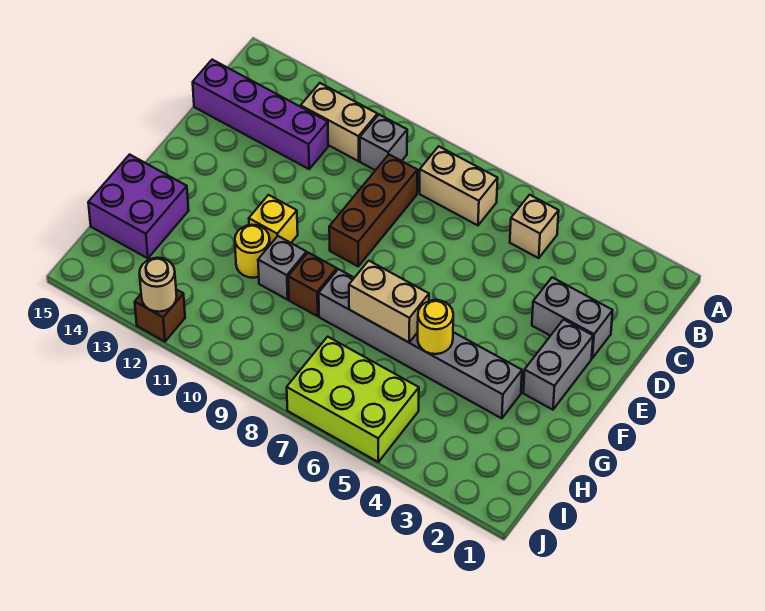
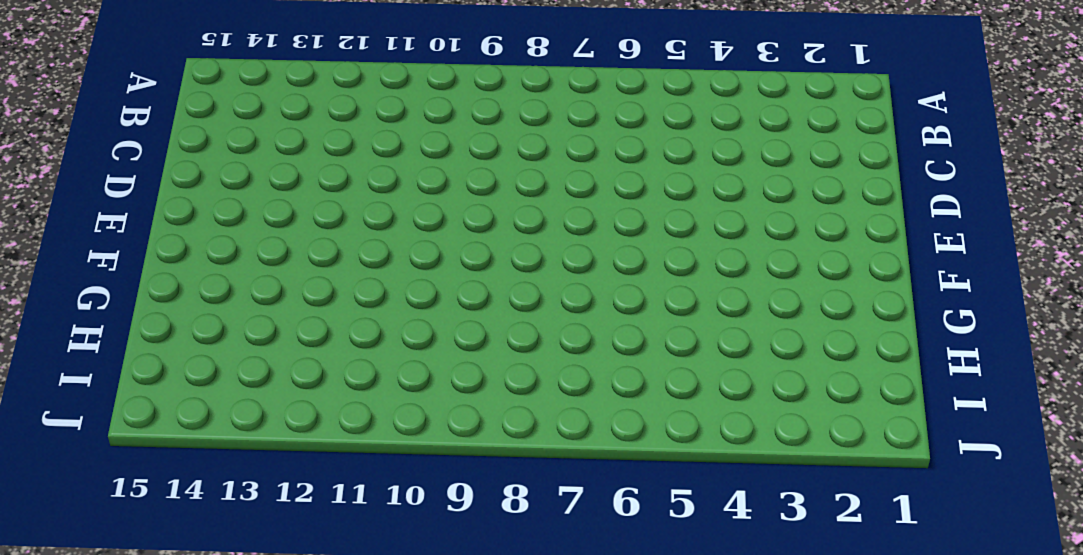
none -> tan brick B5 level 1
none -> tan brick B7:B8 level 1
none -> grey brick B10 level 1

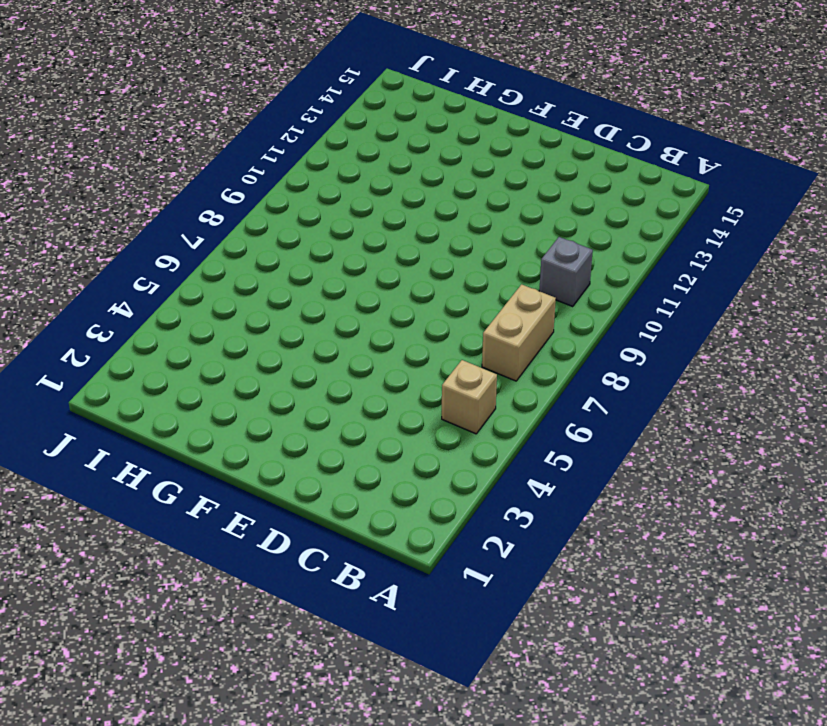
none -> tan brick B11:B12 level 1
none -> brown brick C9:E9 level 1
none -> purple brick C12:C15 level 1

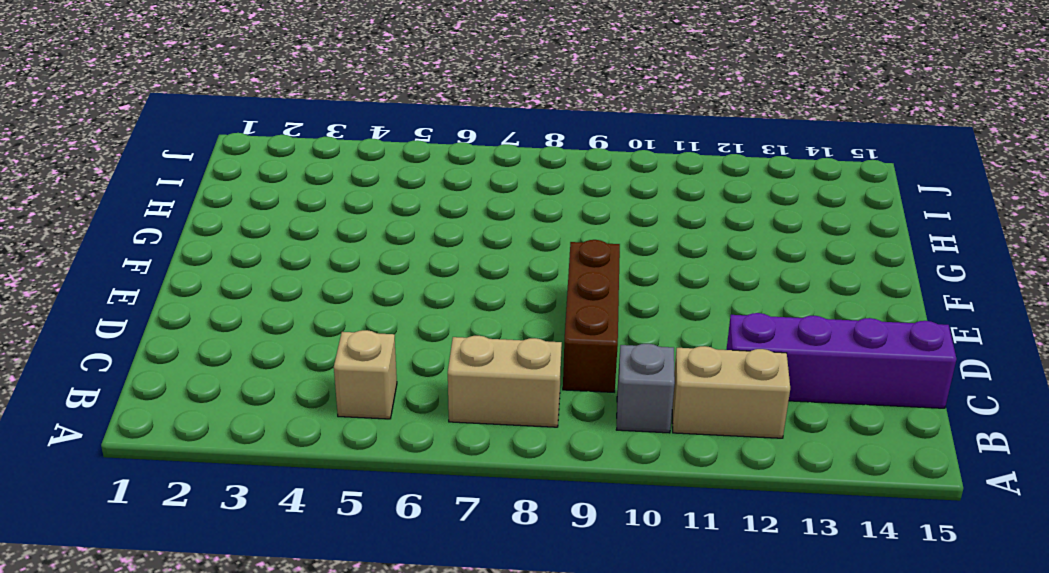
none -> grey brick D2:D3 level 1
none -> grey brick E2:F2 level 1
none -> yellow brick F11 level 1

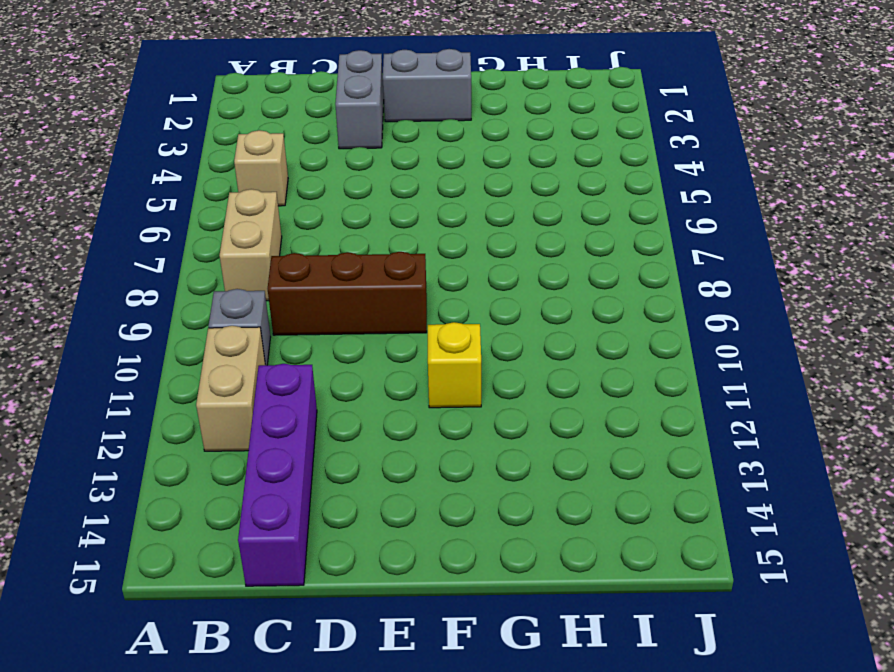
none -> grey brick G3:G8 level 1
none -> brown brick G9 level 1
none -> grey brick G10 level 1

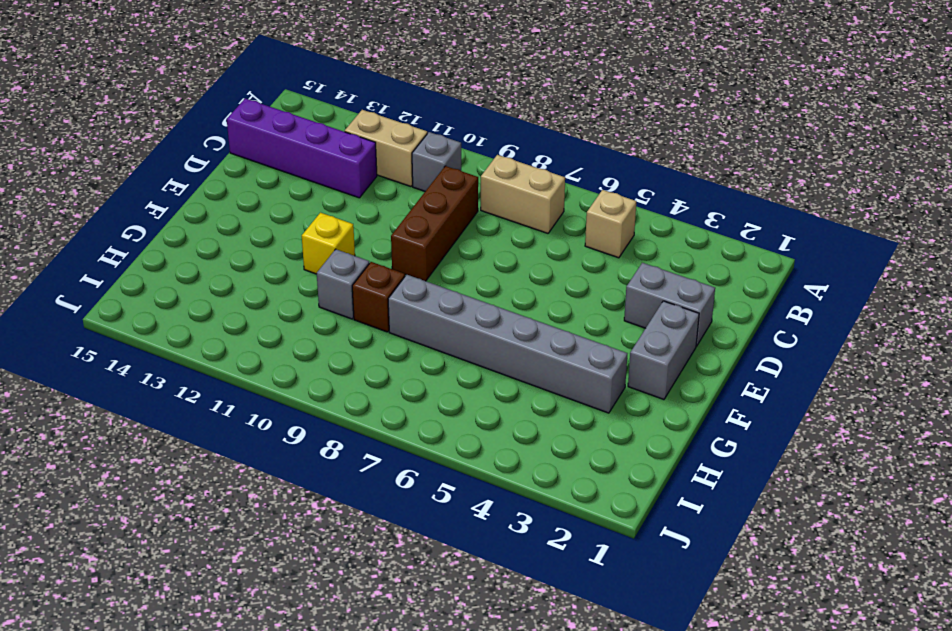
none -> yellow round brick G11 level 1
none -> purple brick G14:H15 level 1
none -> lime brick I5:J7 level 1

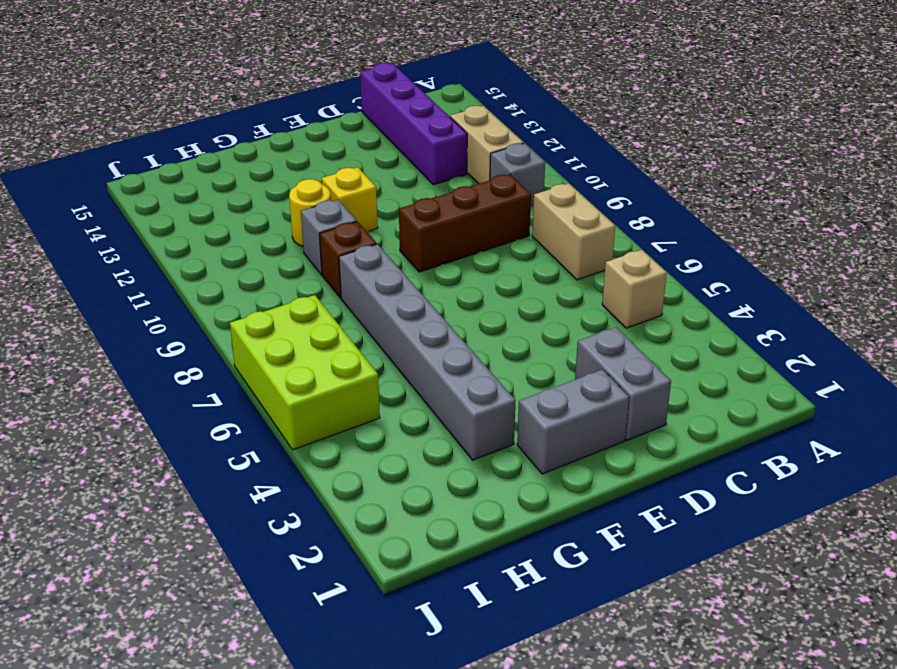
none -> purple brick G14:H15 level 1
none -> brown brick J12 level 1
none -> yellow round brick G5 level 2

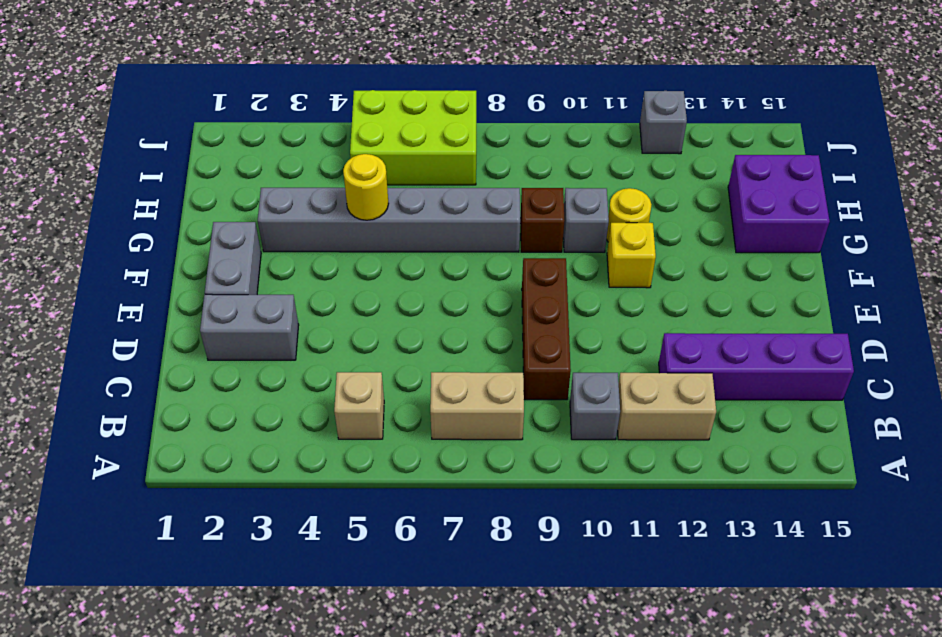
grey brick J12 level 1 -> brown brick J12 level 1
none -> tan brick G6:G7 level 2
none -> tan round brick J12 level 2

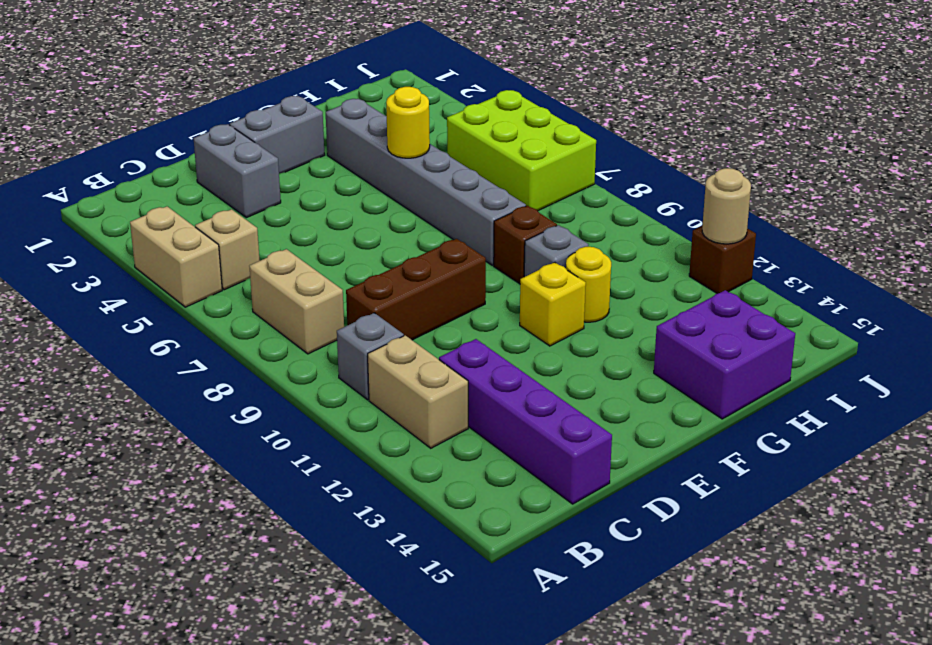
tan brick A4:A5 level 1 -> tan brick G6:G7 level 2

